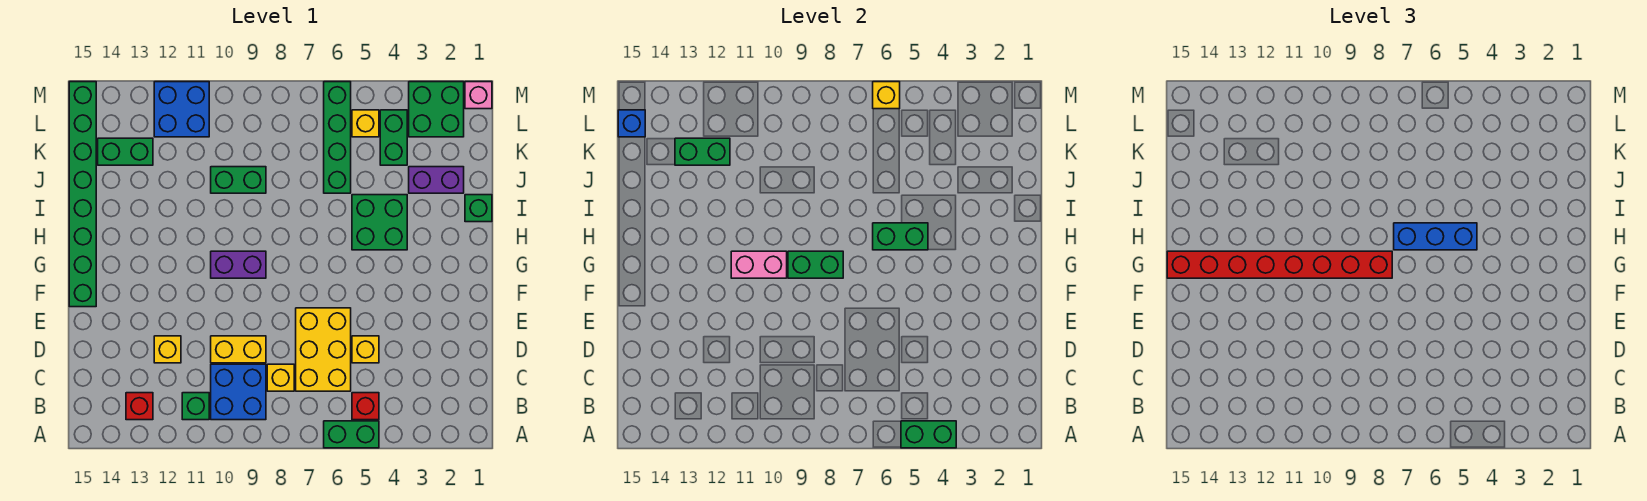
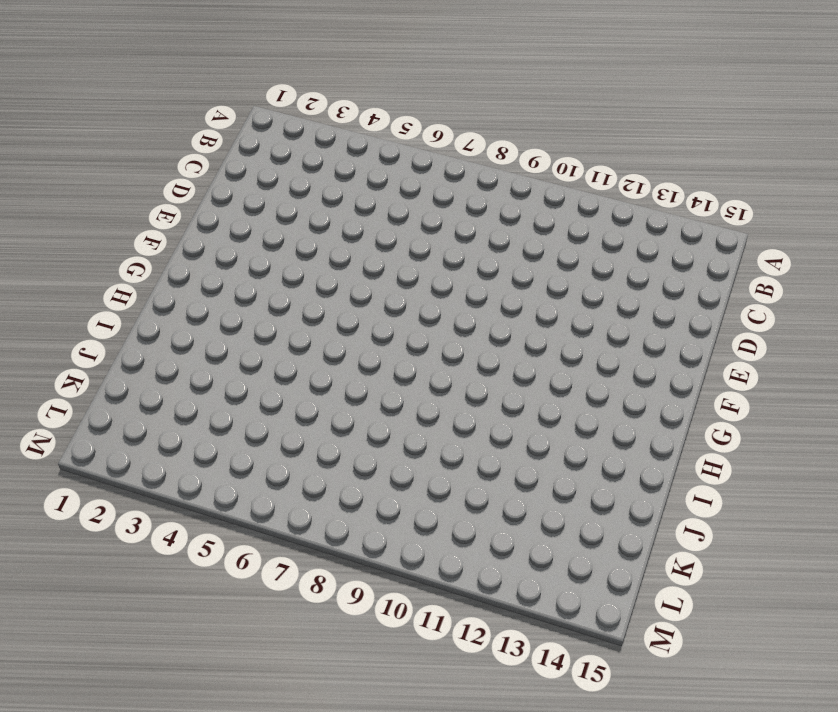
none -> green brick A5:A6 level 1
none -> red brick B5 level 1
none -> blue brick B9:C10 level 1
none -> green brick B11 level 1

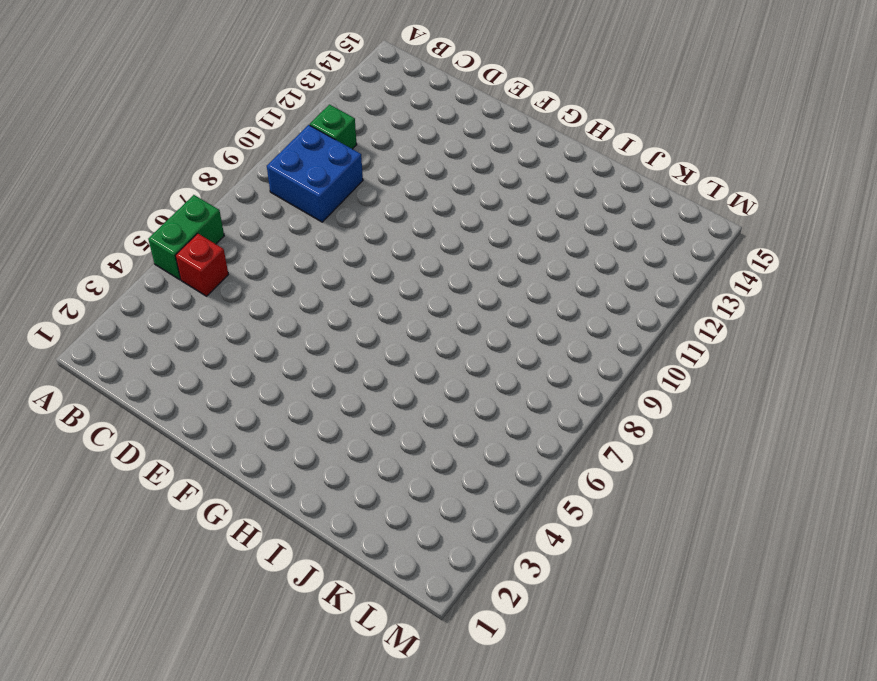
none -> red brick B13 level 1
none -> yellow brick C6:E7 level 1
none -> yellow brick C8 level 1
none -> yellow brick D5 level 1

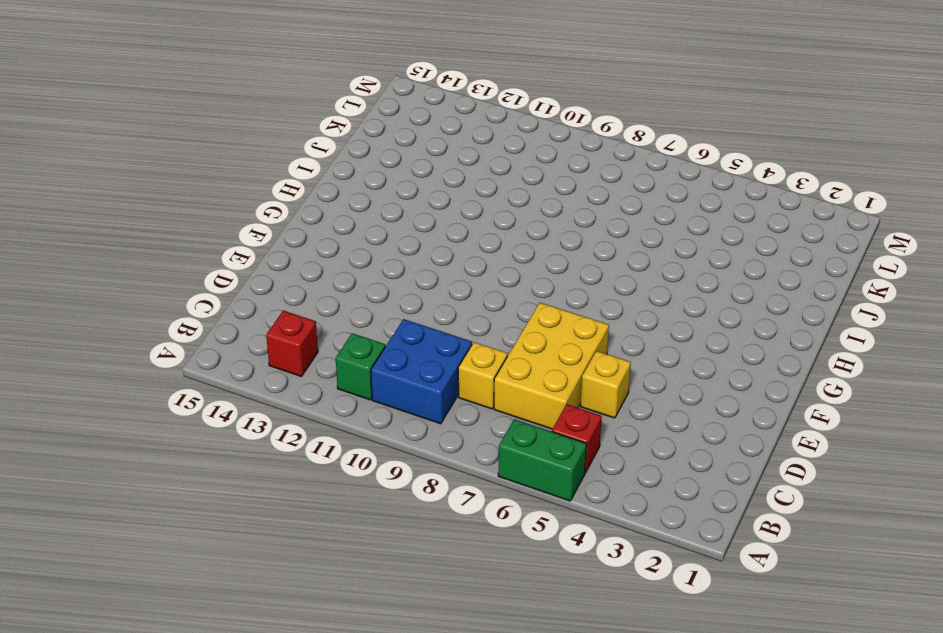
none -> yellow brick D9:D10 level 1
none -> yellow brick D12 level 1
none -> green brick F15:M15 level 1
none -> purple brick G9:G10 level 1

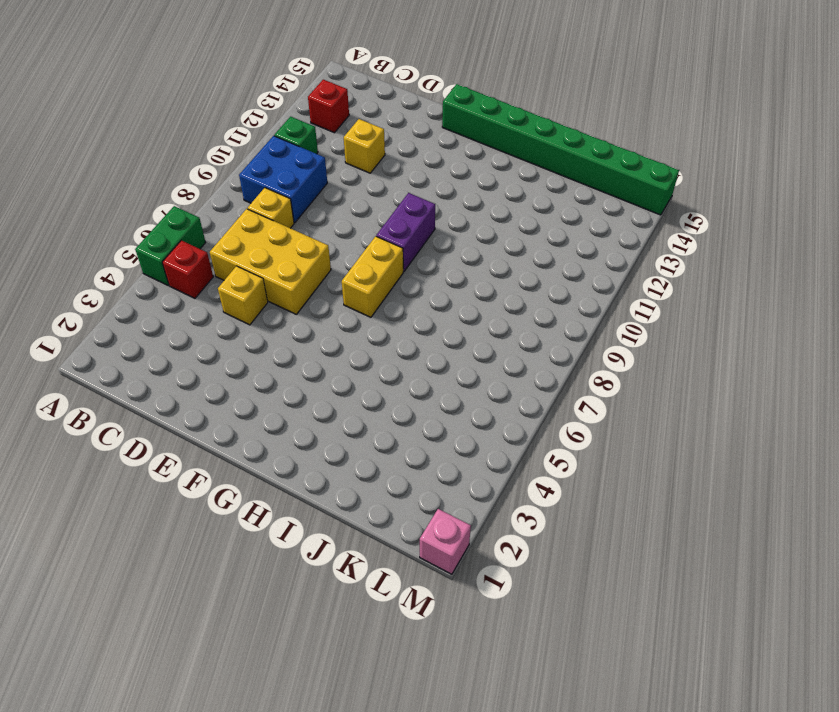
yellow brick G7:G8 level 1 -> yellow brick D9:D10 level 1
none -> green brick H4:I5 level 1
none -> green brick I1 level 1
none -> purple brick J2:J3 level 1
none -> green brick J6:M6 level 1

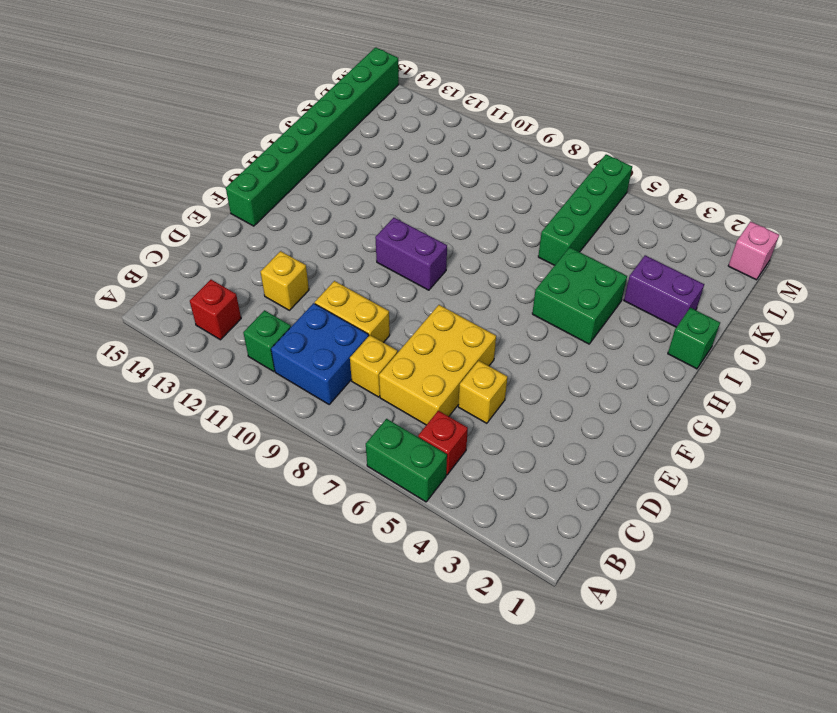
none -> green brick J9:J10 level 1
none -> green brick K4:L4 level 1
none -> green brick K13:K14 level 1
none -> green brick L2:M3 level 1

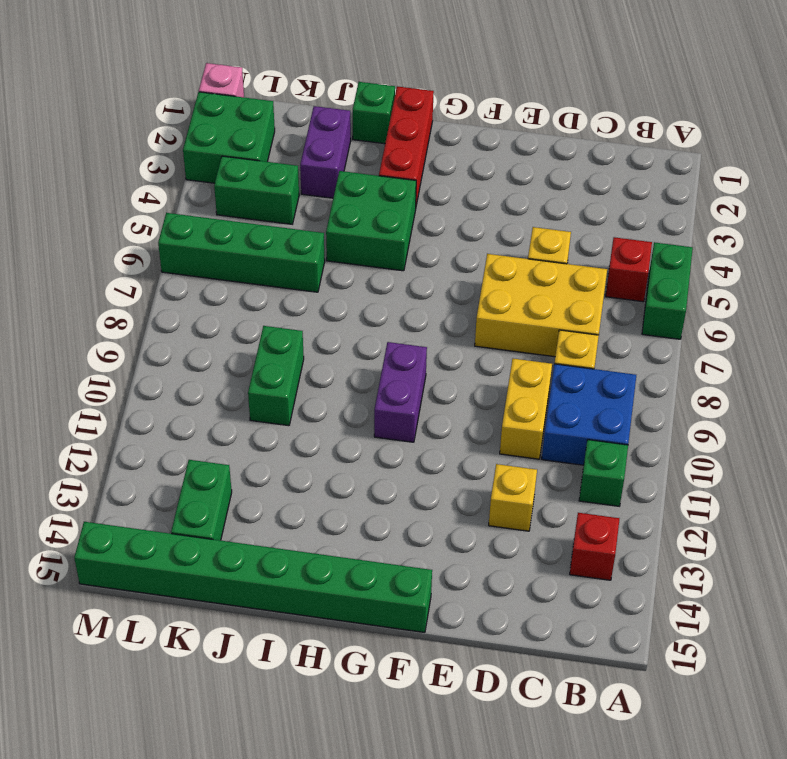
red brick H1:H3 level 1 -> none
none -> yellow brick L5 level 1
none -> blue brick L11:M12 level 1
none -> green brick A4:A5 level 2
none -> green brick G8:G9 level 2

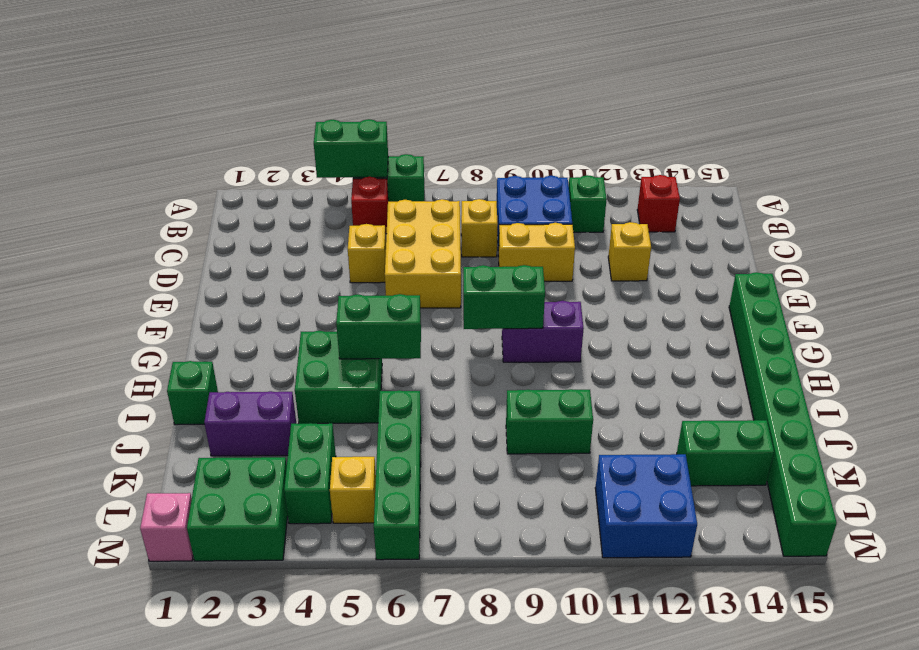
none -> pink brick G10:G11 level 2
none -> green brick K12:K13 level 2
none -> blue brick L15 level 2
none -> yellow brick M6 level 2

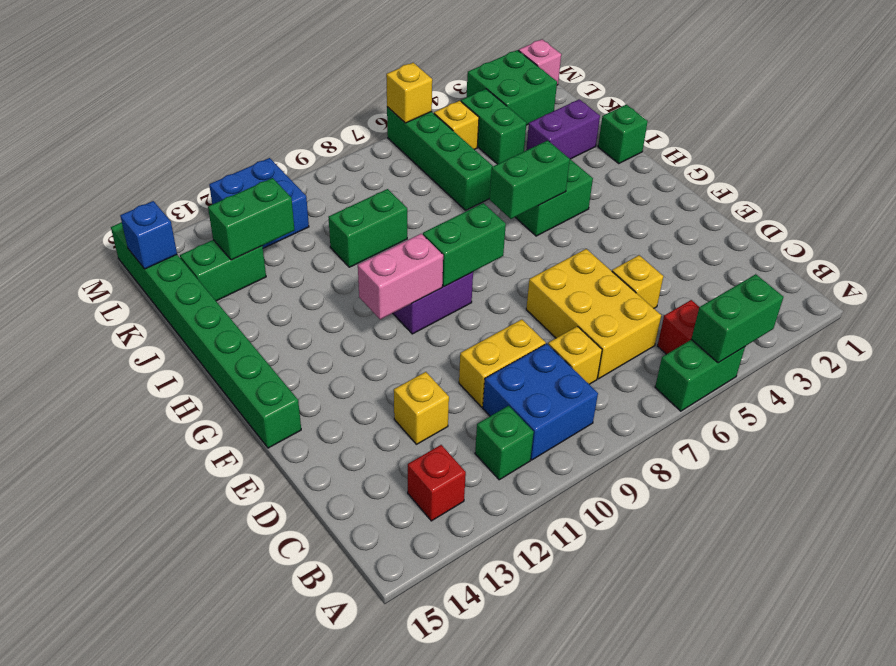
none -> red brick G8:G15 level 3
none -> blue brick H5:H7 level 3

